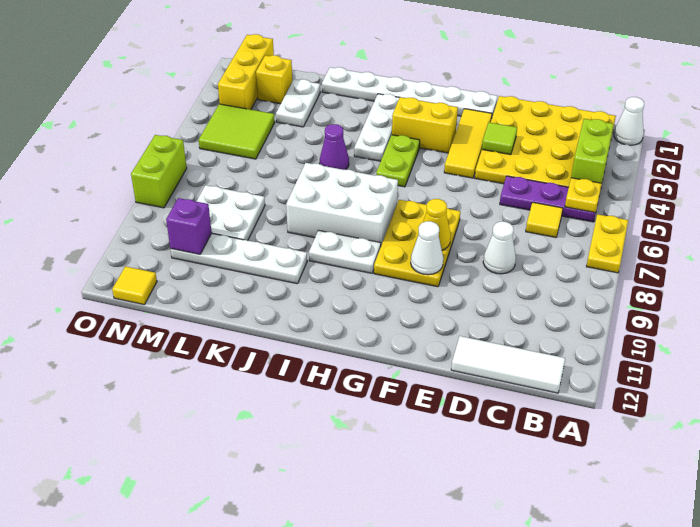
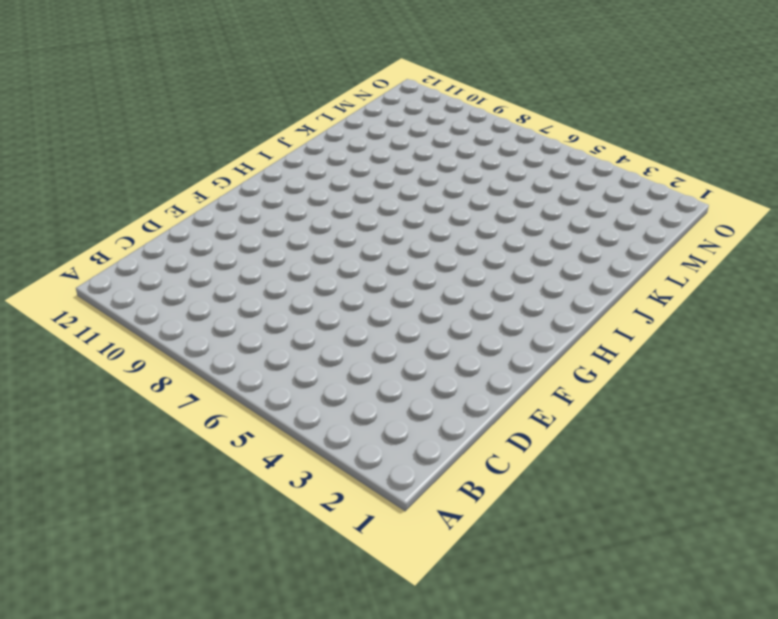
none -> white cone A1 level 1
none -> yellow plate A6:A7 level 1
none -> yellow plate B1:E4 level 1
none -> purple plate B5:D5 level 1

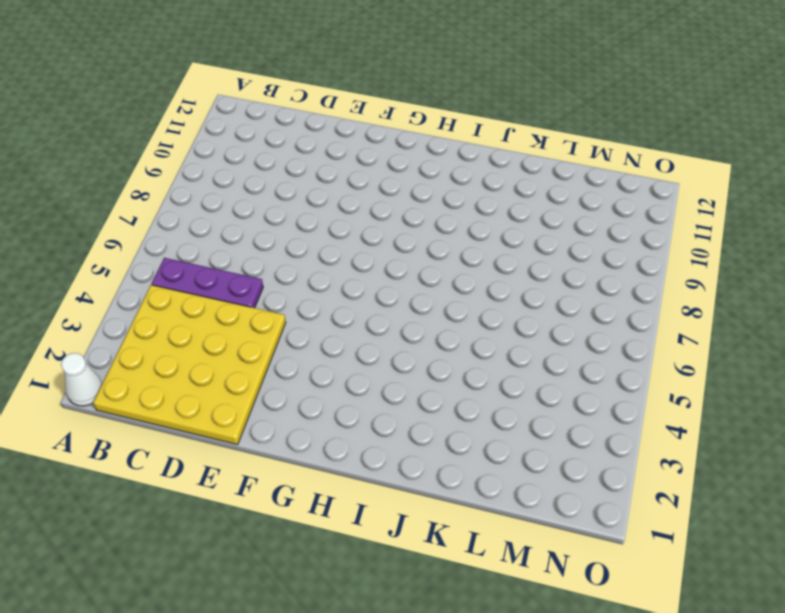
none -> yellow plate A6:A7 level 1
none -> white tile B12:D12 level 1
none -> yellow tile C6 level 1
none -> white cone D8 level 1

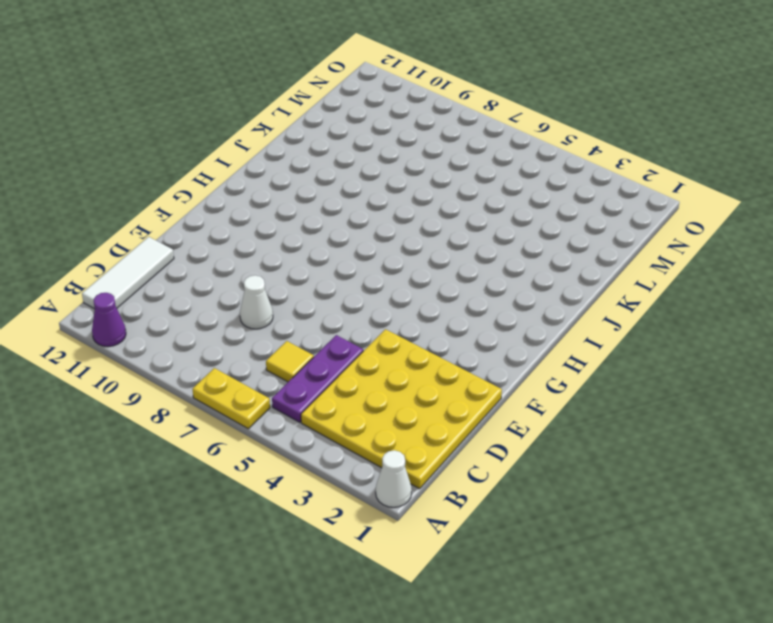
purple cone A11 level 1 -> purple cone J5 level 1
none -> white plate F1:K1 level 1
none -> yellow tile F2:F4 level 1
none -> yellow plate F7:G9 level 1
none -> yellow brick G3:H3 level 1

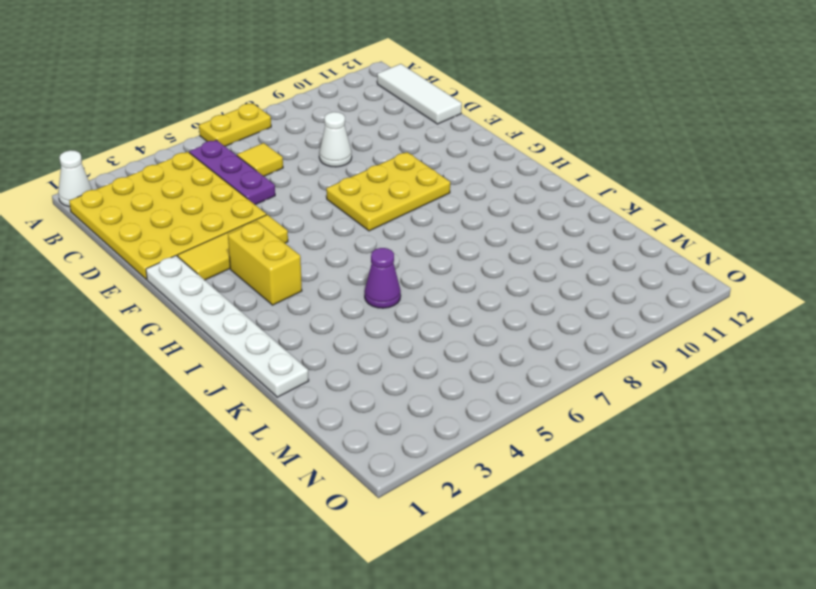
none -> lime plate H4:H5 level 1
none -> white brick H7:J8 level 1
none -> white plate H9:I9 level 1
none -> white plate I2:I4 level 1

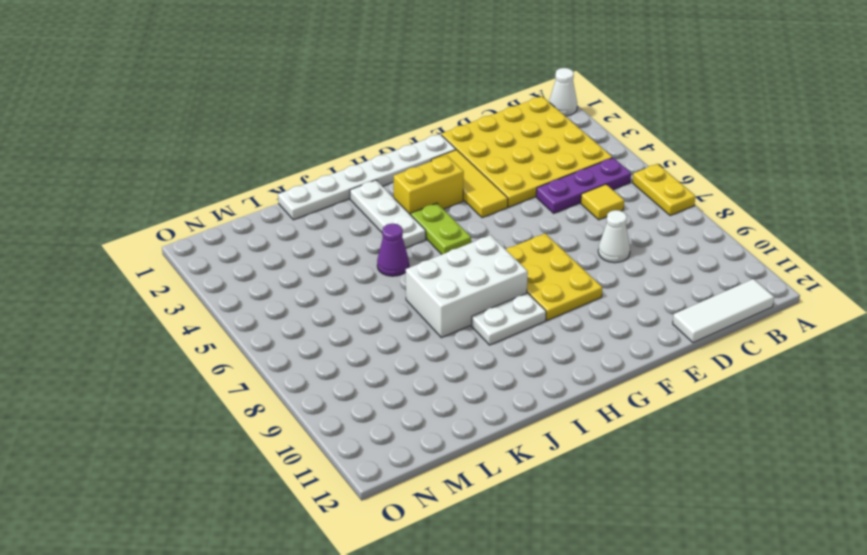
none -> white plate J10:M10 level 1
none -> white plate L2:L3 level 1
none -> white plate L8:M9 level 1
none -> yellow brick M2 level 1

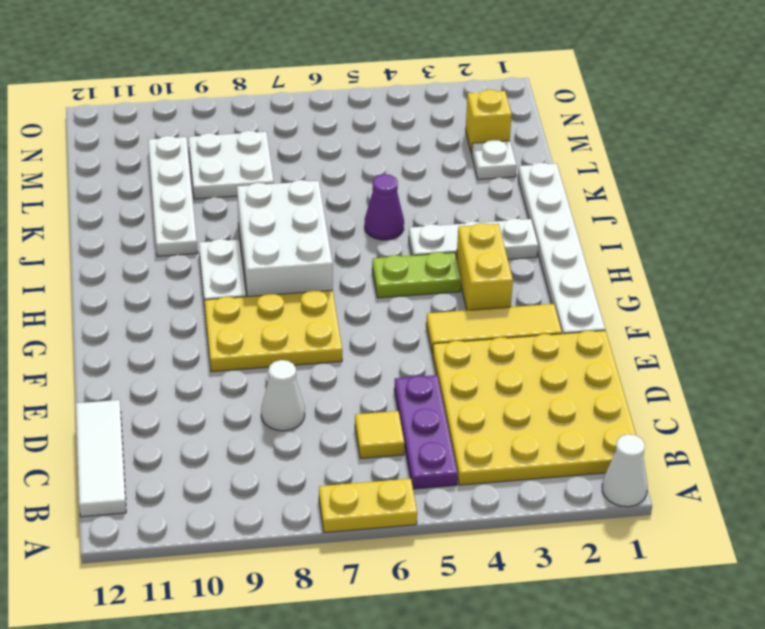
white plate L2 level 1 -> white plate L2:L3 level 1
none -> lime tile M4:N5 level 1
none -> yellow brick N1:N3 level 1
none -> yellow tile N12 level 1
none -> lime brick O7:O8 level 1

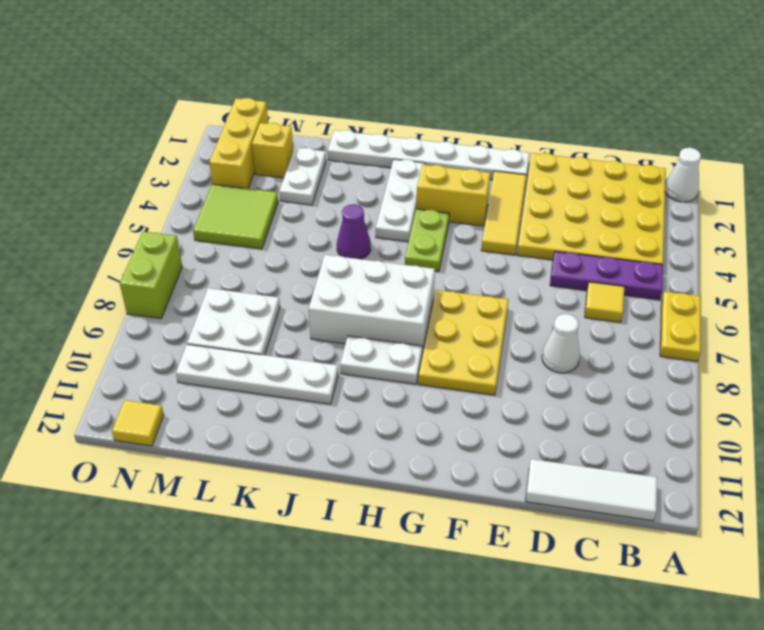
none -> lime brick B3:B4 level 2
none -> yellow plate B5 level 2
none -> lime tile E3 level 2
none -> yellow cone F8 level 2

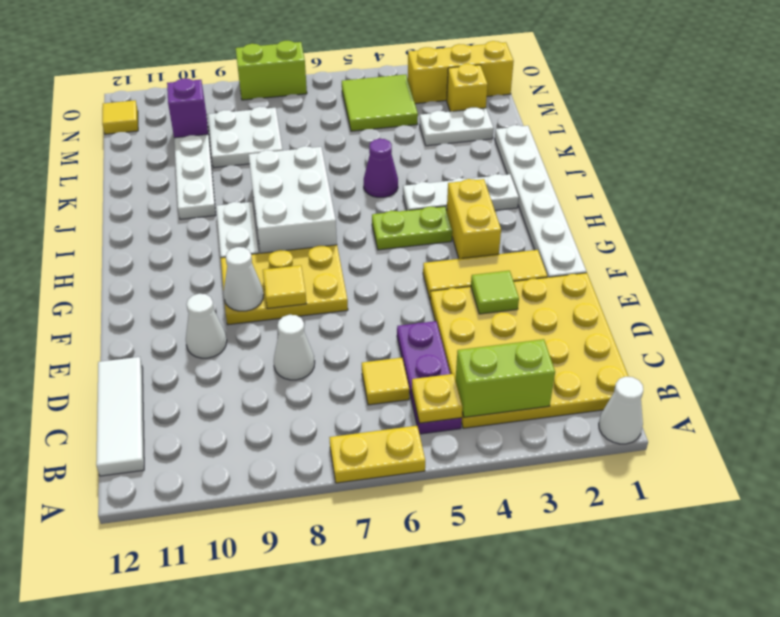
white cone E10 level 1 -> none
yellow tile F8 level 2 -> yellow cone F8 level 2

